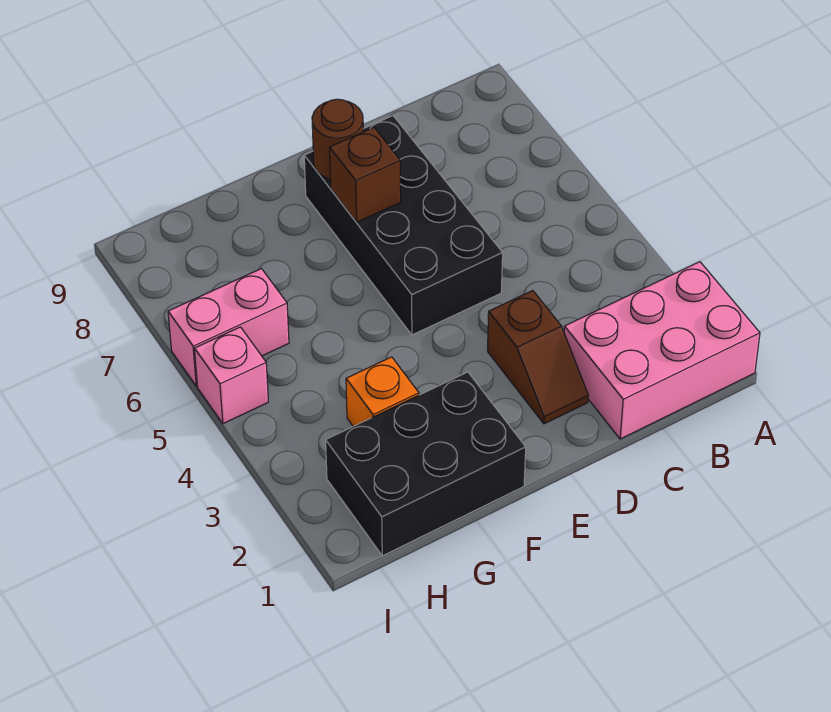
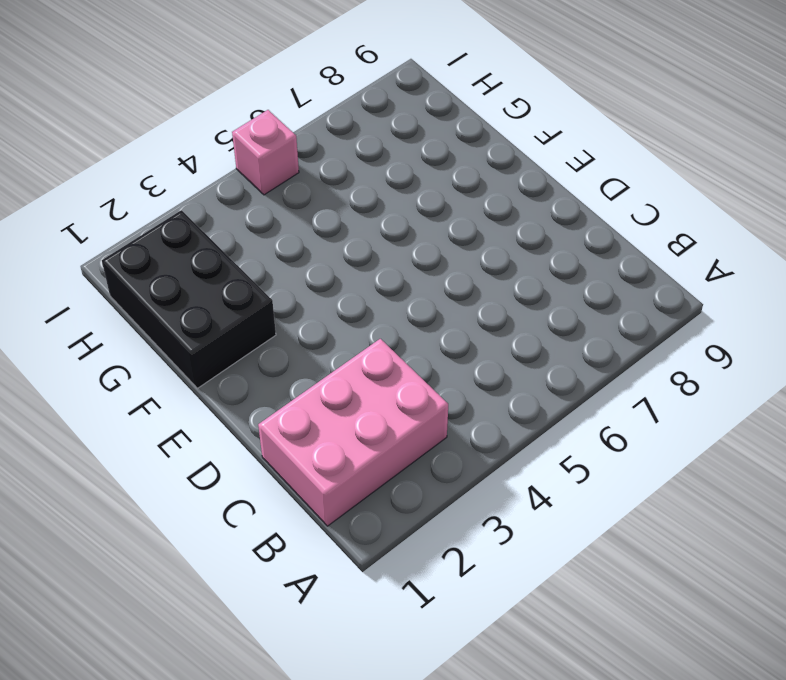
pink brick B1:C3 level 1 -> pink brick A1:C2 level 1
none -> brown slope D2:D3 level 1 top 3
none -> black brick D5:E8 level 1

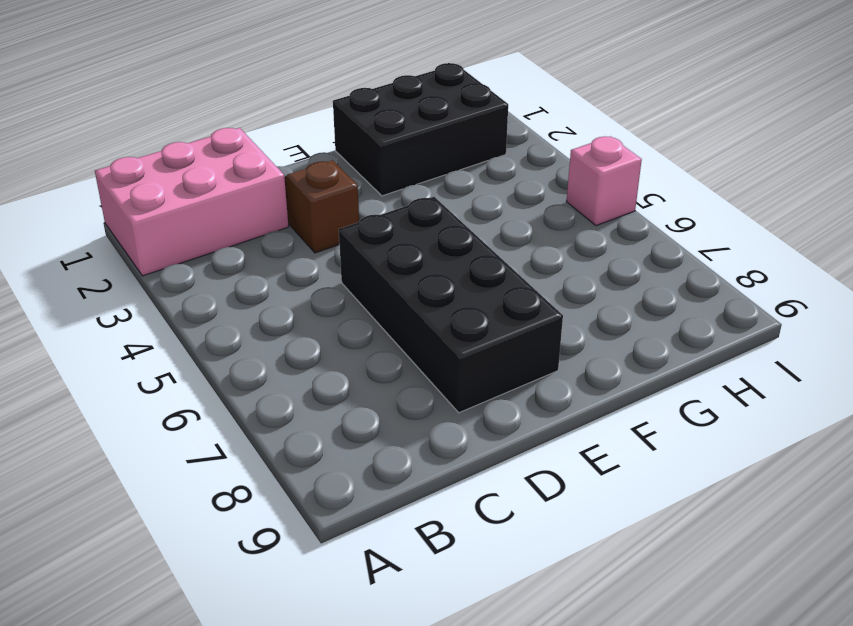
none -> orange brick G3 level 1
none -> pink brick H6:I6 level 1

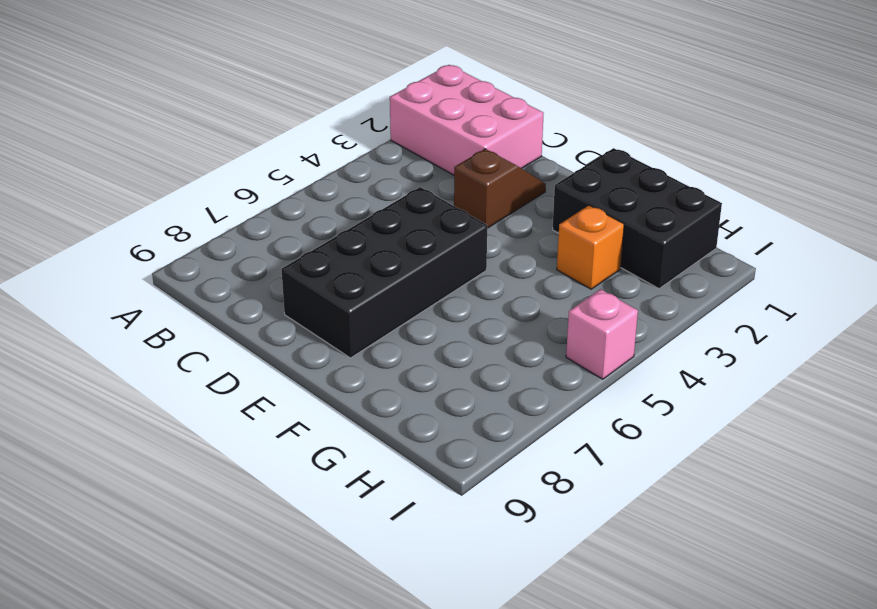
none -> pink brick H6:I6 level 1
none -> brown brick E7 level 2

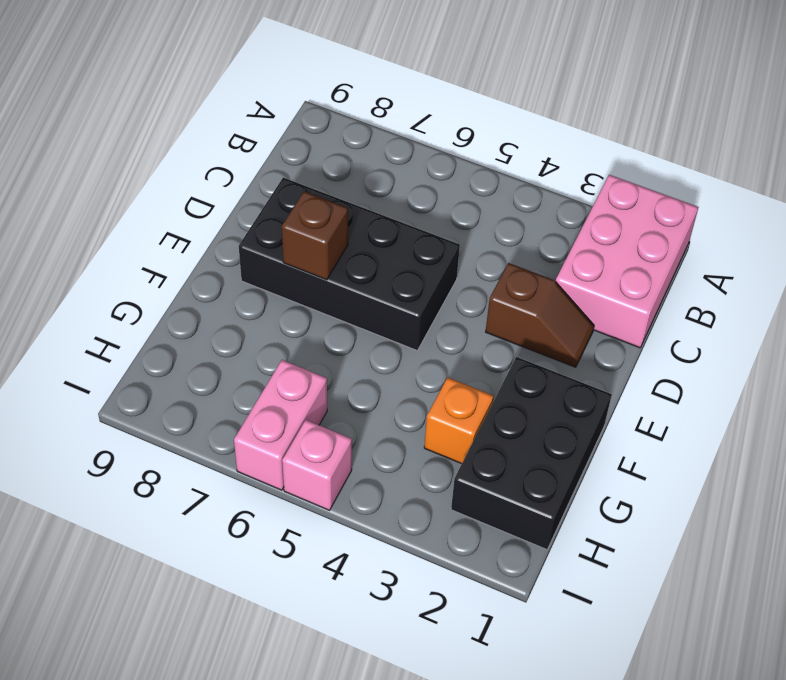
none -> brown round brick E8 level 2

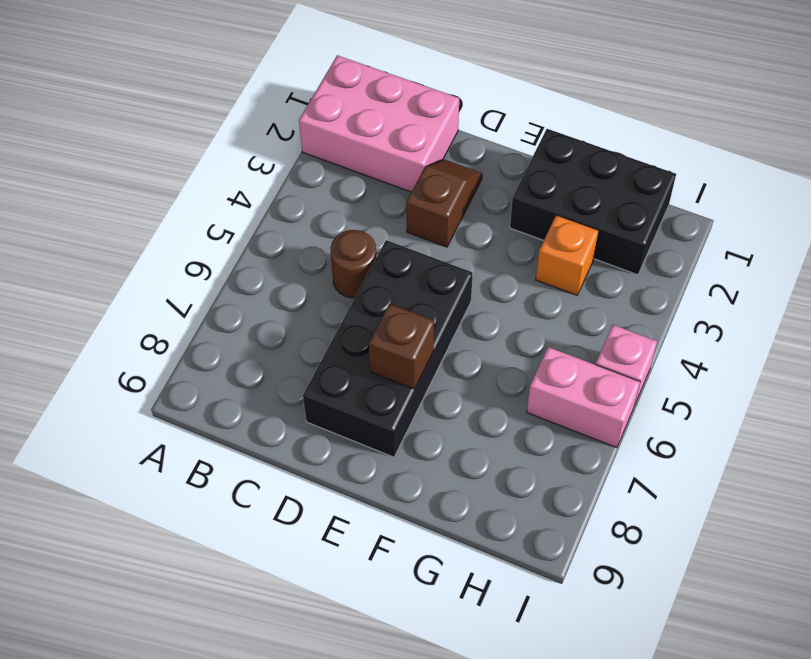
brown round brick C5 level 1 -> brown round brick E8 level 2

